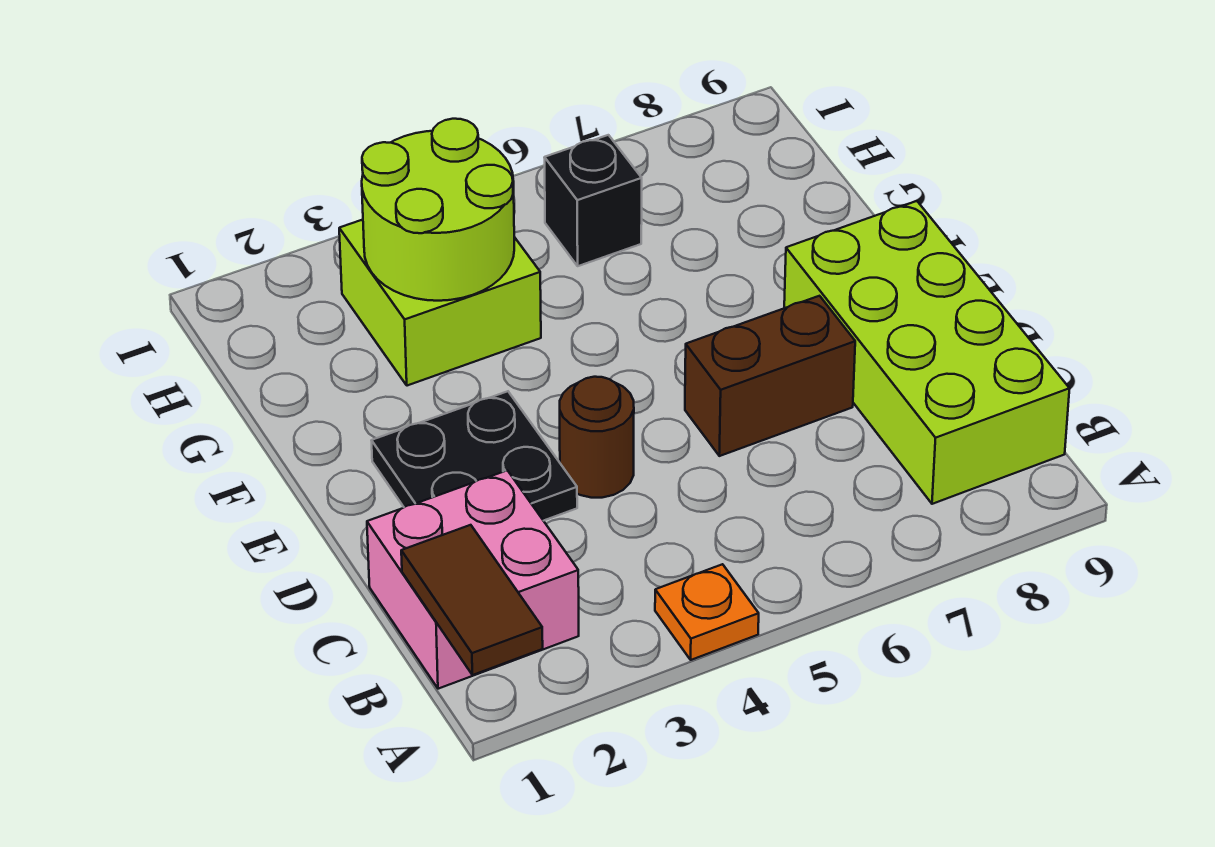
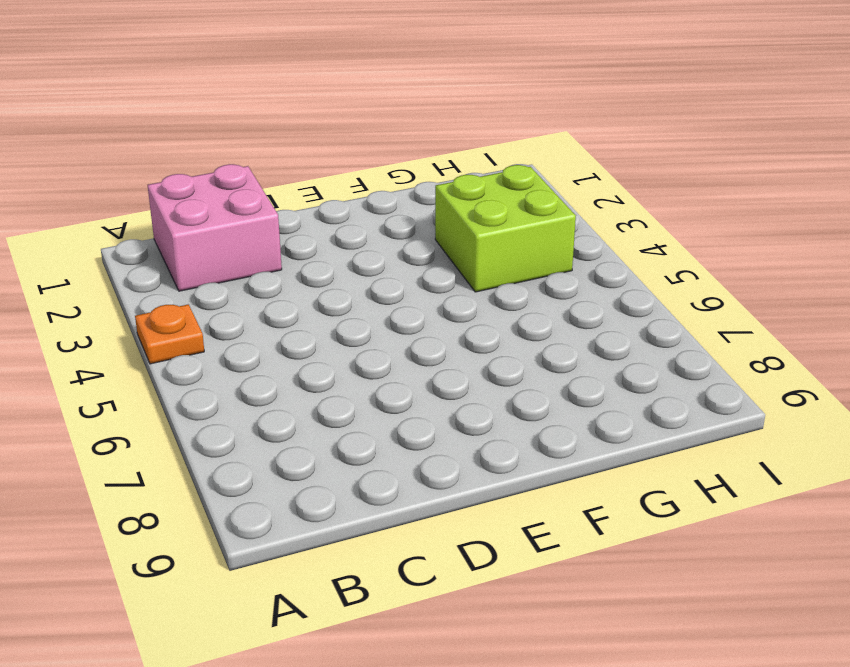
none -> lime brick B8:E9 level 1
none -> black plate D2:E3 level 1

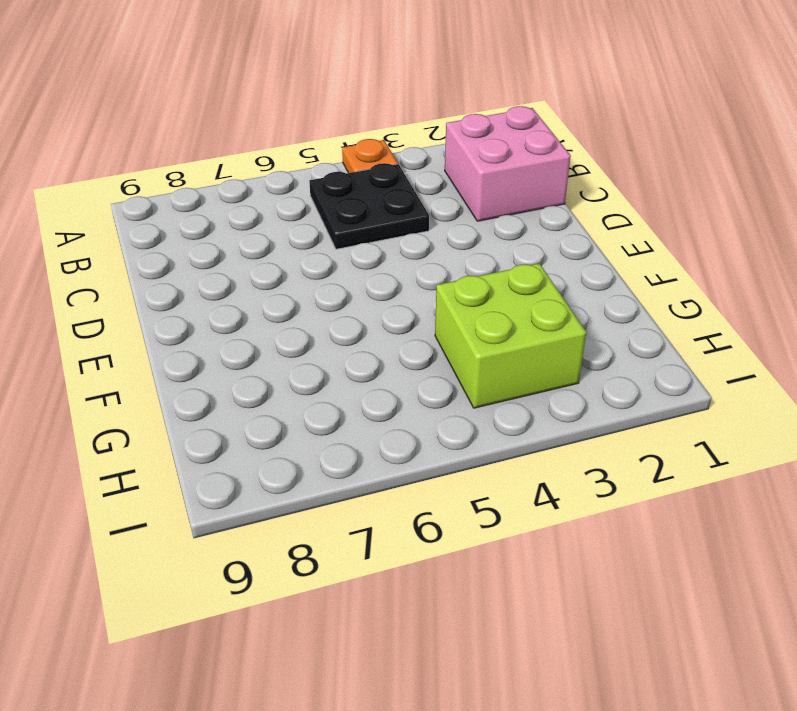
black plate B4:C5 level 1 -> black plate D2:E3 level 1
none -> lime brick B8:E9 level 1
none -> brown round brick D4 level 1

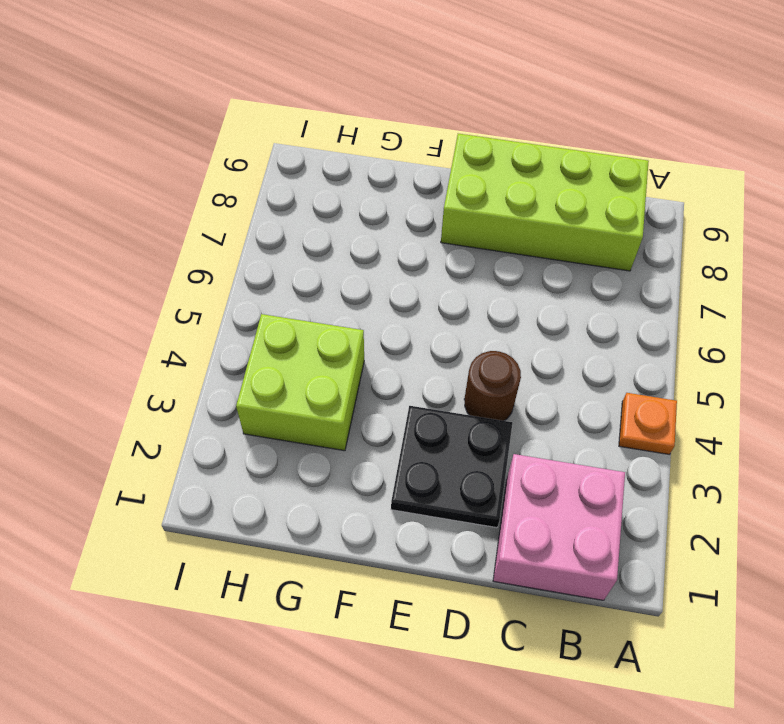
none -> brown brick D6:D7 level 1
none -> black brick H6 level 1

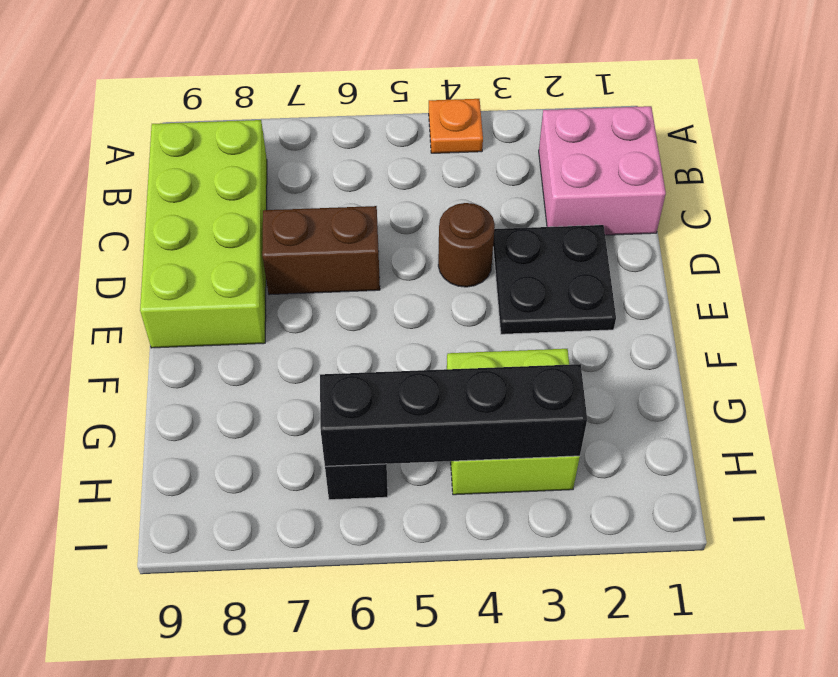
black brick H3:H6 level 2 -> lime round brick G3:H4 level 2
none -> brown tile A1:B1 level 2

